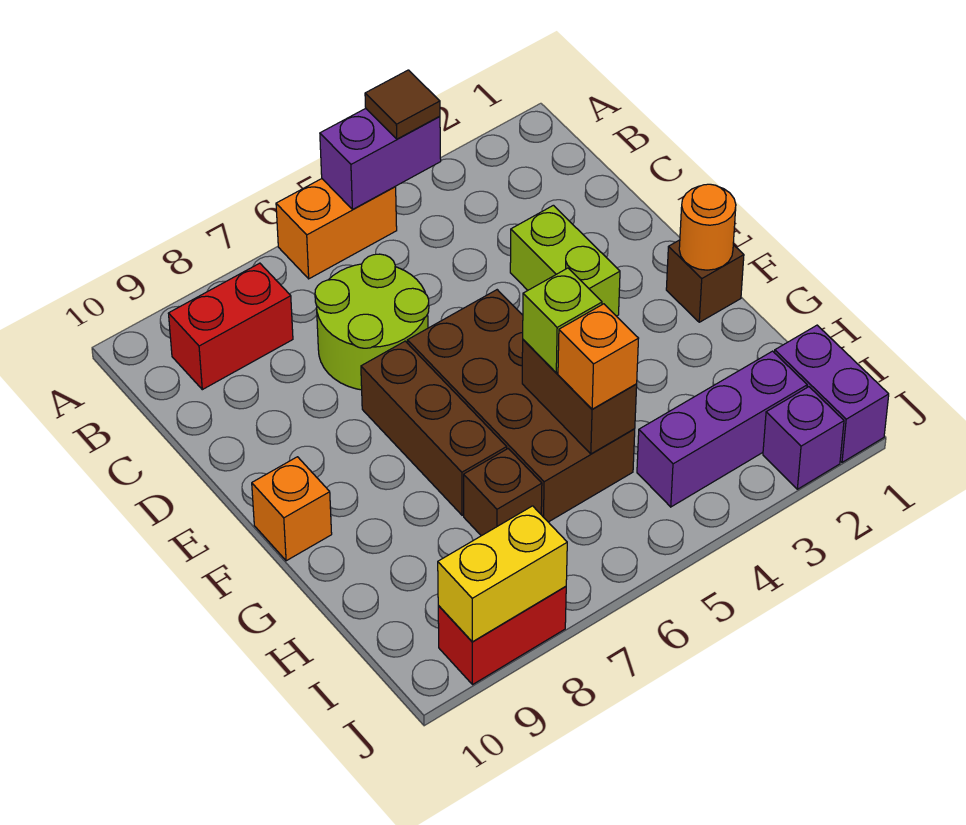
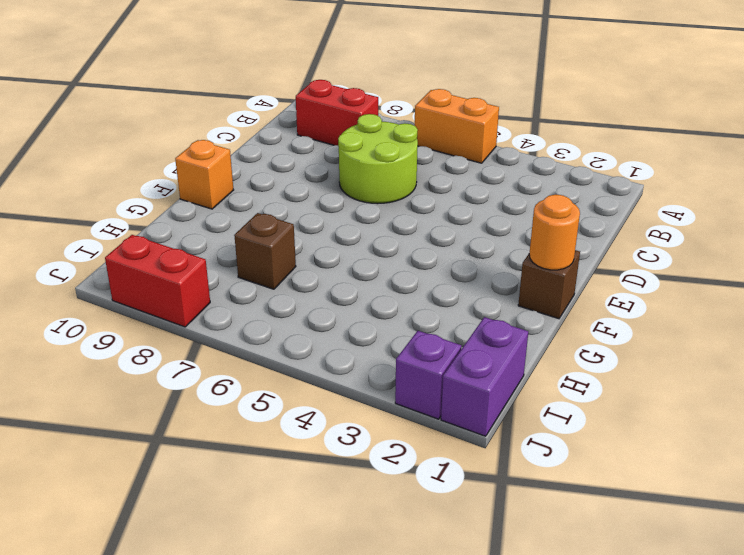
none -> lime brick D3:E3 level 1
none -> brown brick E5:H6 level 1
none -> brown brick E7:G7 level 1

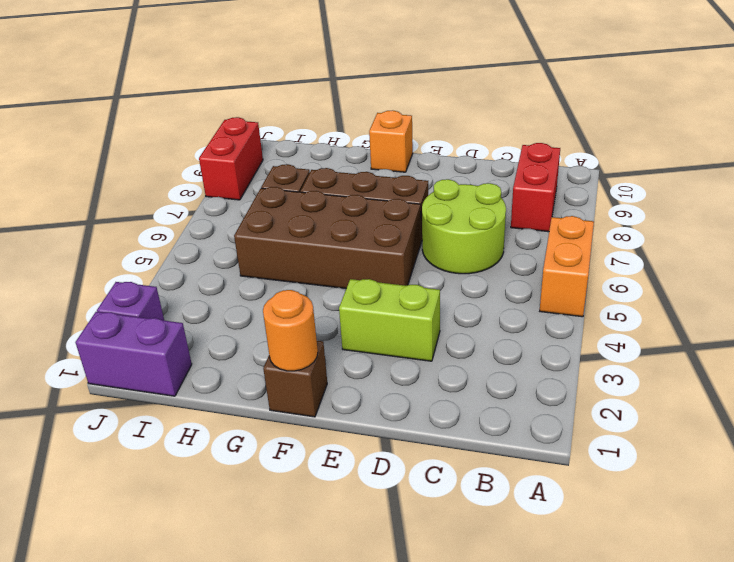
none -> purple brick I2:I4 level 1
none -> purple brick A4:A5 level 2
none -> brown brick G5:H5 level 2

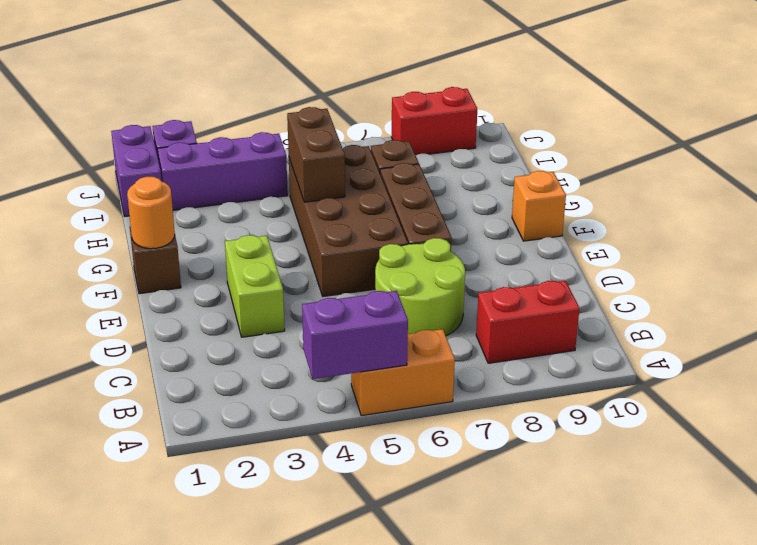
none -> yellow brick J8:J9 level 2
none -> brown tile A4 level 3
none -> lime brick G5 level 3

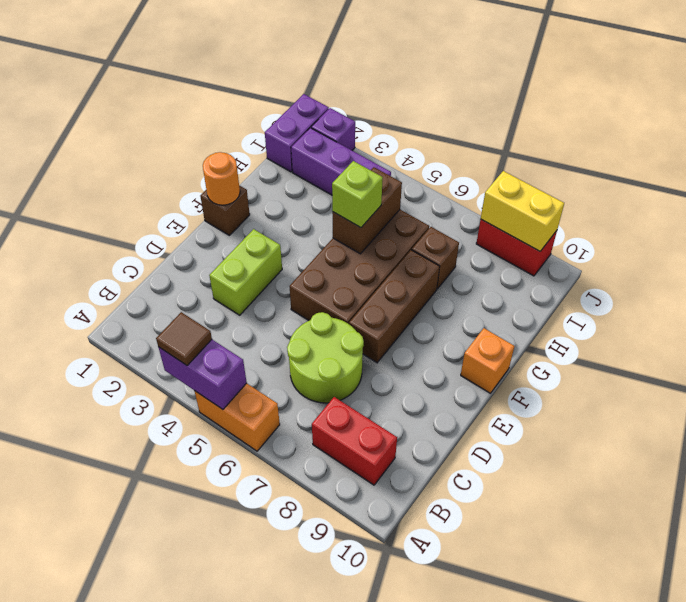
none -> orange brick H5 level 3

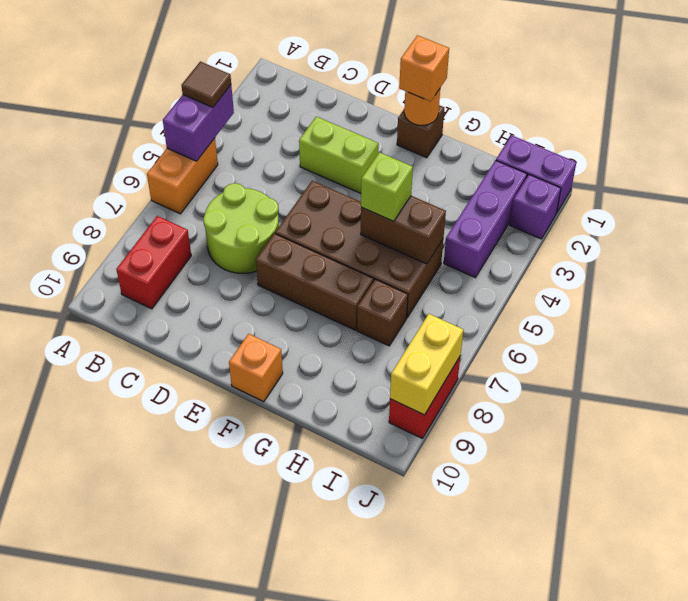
orange brick F1 level 3 -> orange brick H5 level 3

